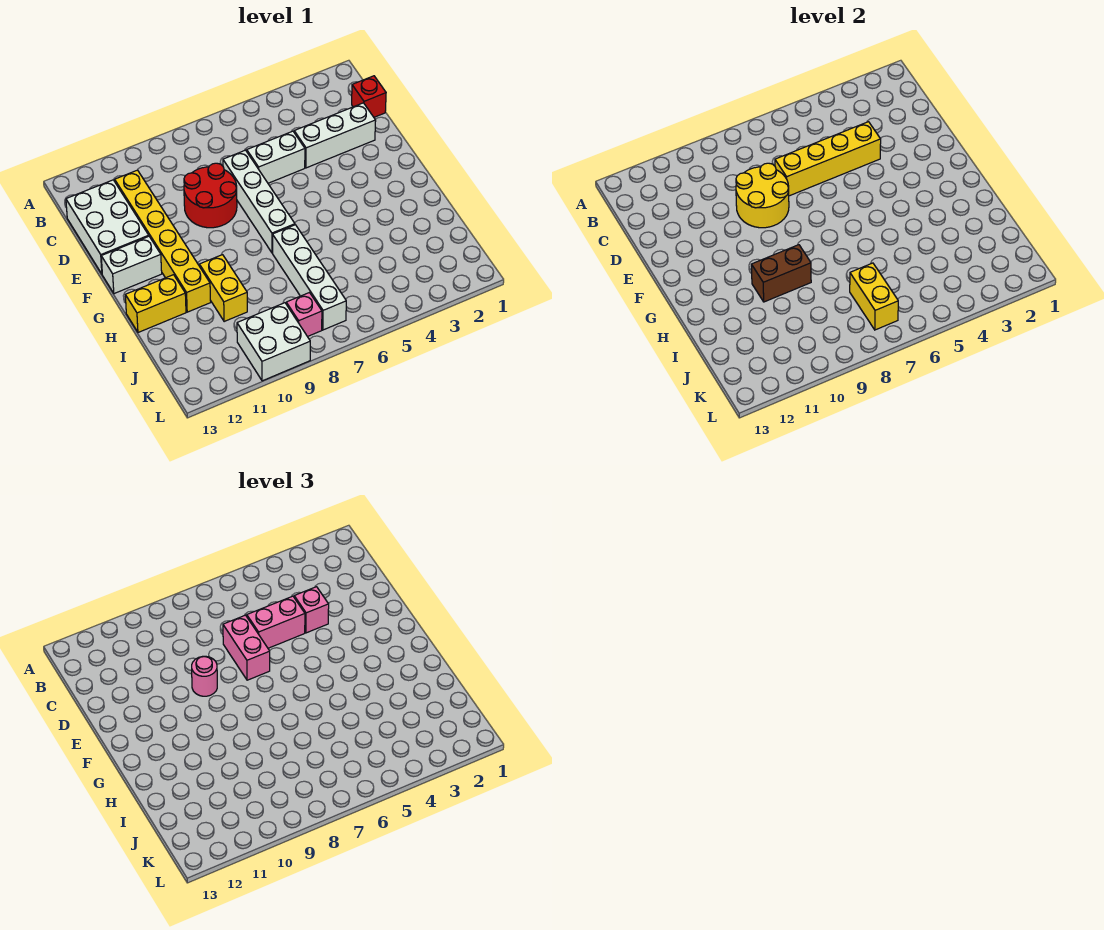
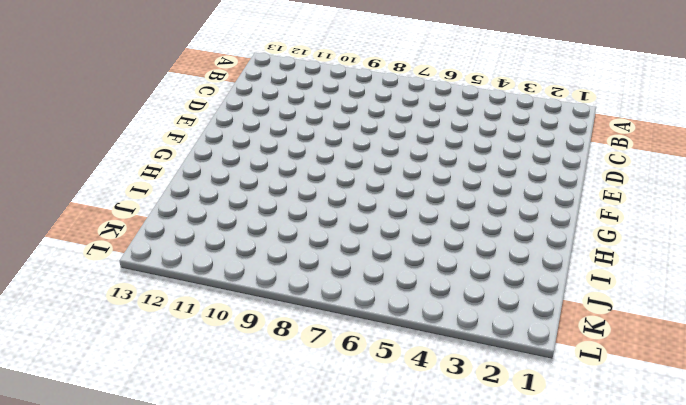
none -> red brick C1 level 1
none -> yellow brick C11:H11 level 1
none -> white brick C12:E13 level 1

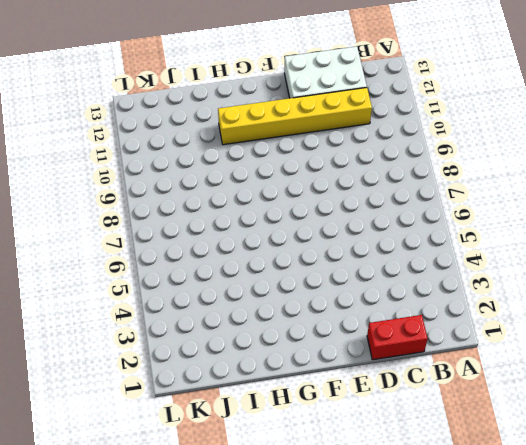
red brick C1:D1 level 1 -> red brick C1 level 1
none -> white brick D2:D4 level 1
none -> white brick D5:D6 level 1
none -> white brick D7:G7 level 1

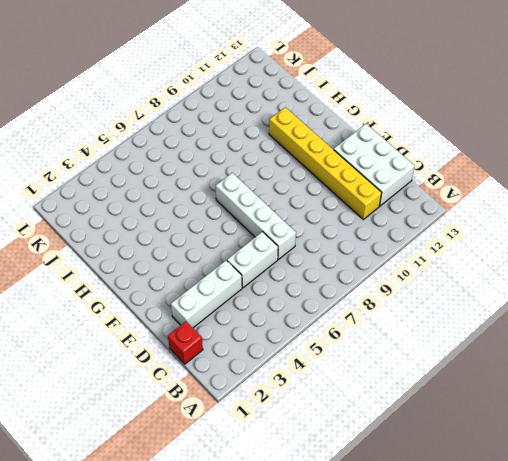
none -> red round brick D8:E9 level 1
none -> white brick F12:F13 level 1
none -> white brick H7:K7 level 1

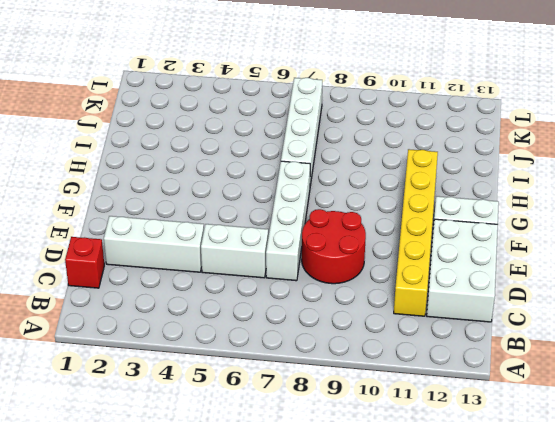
none -> yellow brick H10:I10 level 1
none -> yellow brick H12:H13 level 1
none -> pink brick K8 level 1

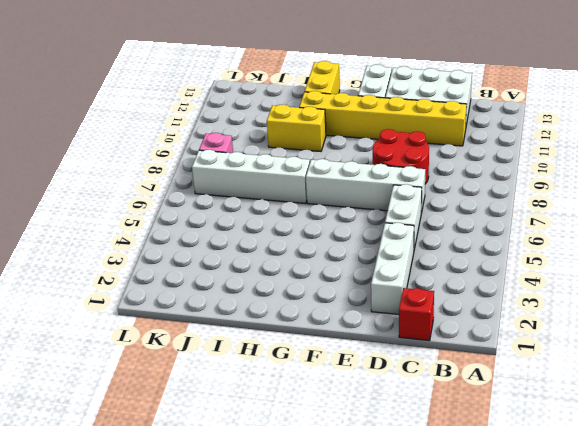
none -> white brick K9:L10 level 1
none -> yellow brick D4:D7 level 2
none -> yellow round brick D8:E9 level 2

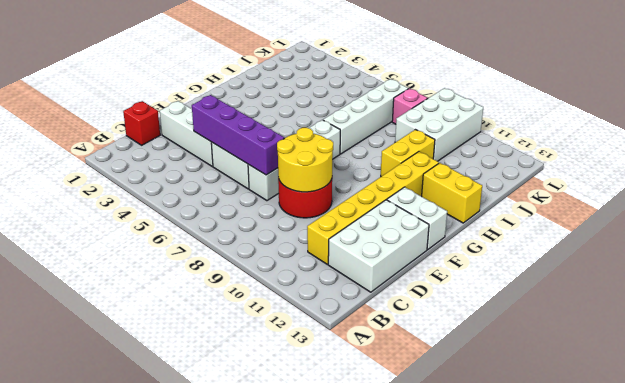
purple brick D4:D7 level 2 -> yellow brick D4:D7 level 2
white brick J9:L10 level 1 -> white brick K9:L10 level 1
none -> brown brick H9:H10 level 2
none -> yellow brick J7:K7 level 2
none -> pink brick D4 level 3

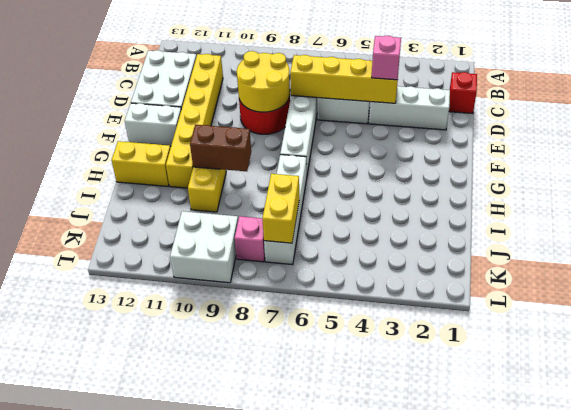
none -> pink brick D5:D6 level 3
none -> pink brick D7:E7 level 3
none -> pink round brick E9 level 3

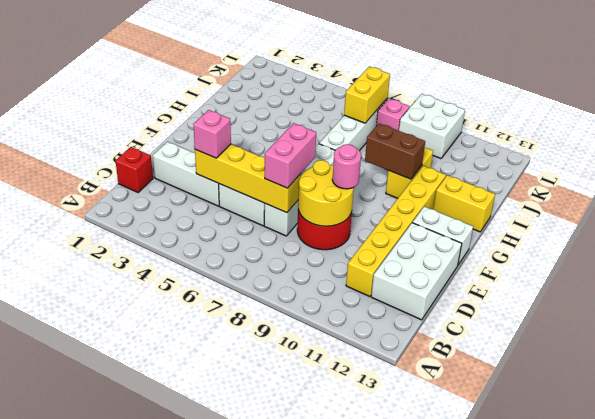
none -> pink brick D5:D6 level 3

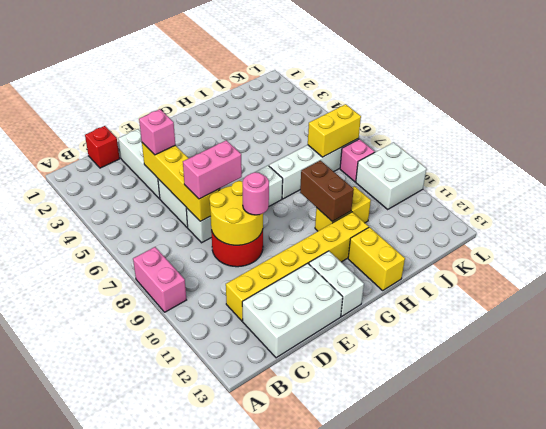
pink brick A8:A9 level 1 -> pink brick D5:D6 level 3

